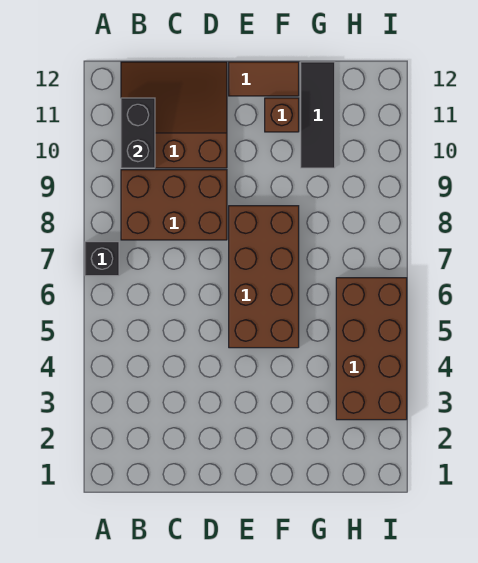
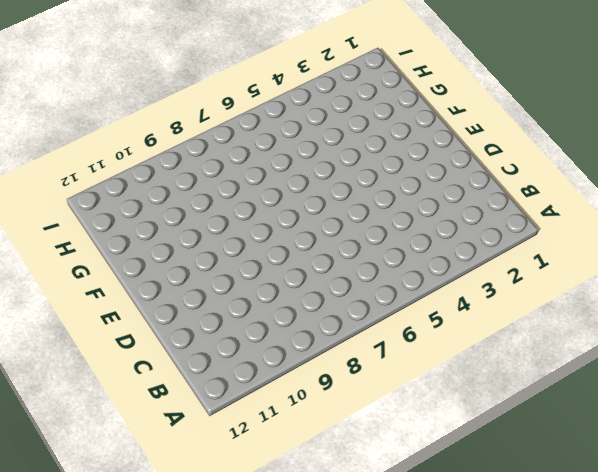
none -> black brick A7 level 1
none -> brown brick B8:D9 level 1

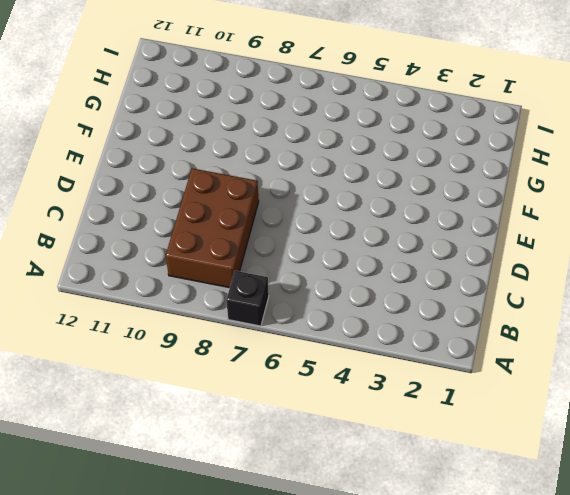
none -> brown slope B10:D12 level 1 top 10
none -> brown brick E5:F8 level 1

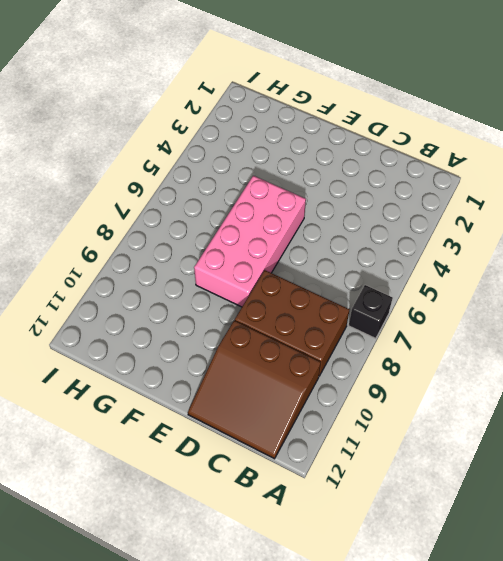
pink brick E5:F8 level 1 -> brown brick E5:F8 level 1
none -> brown tile E12:F12 level 1
none -> brown brick F11 level 1

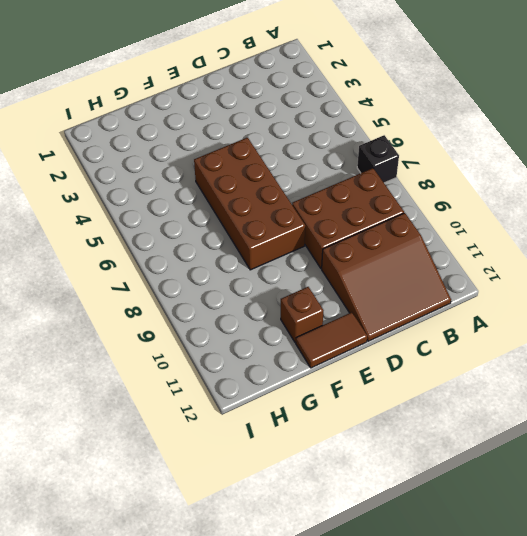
none -> black tile G10:G12 level 1
none -> brown brick H3:I6 level 1

